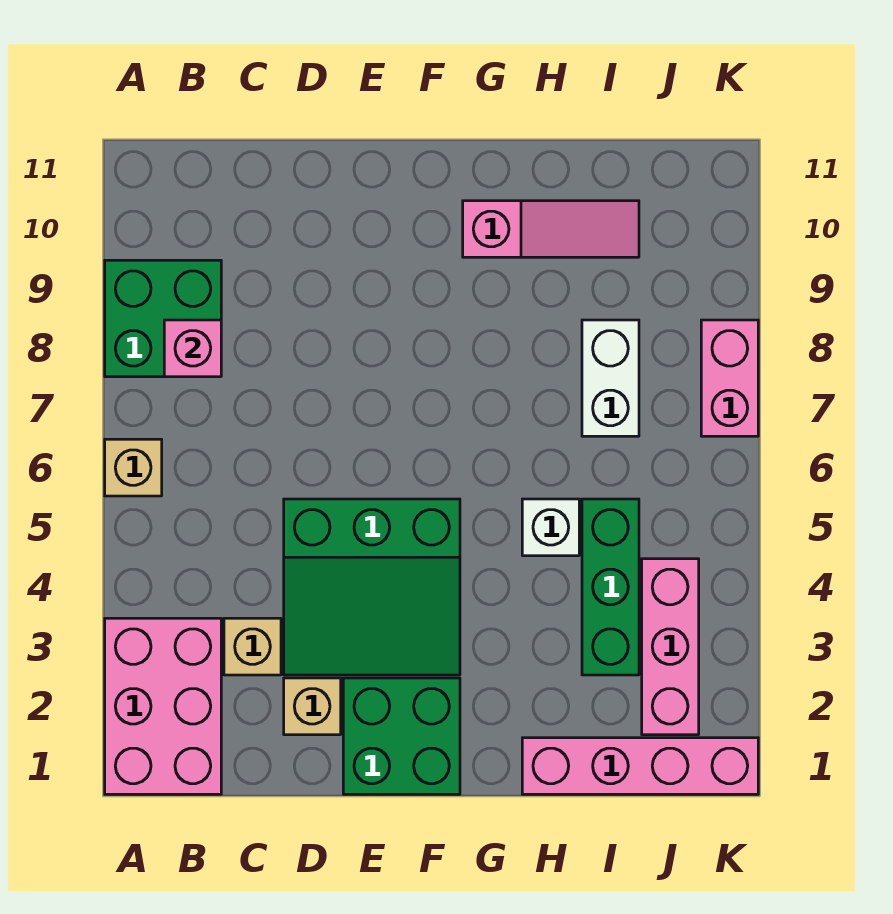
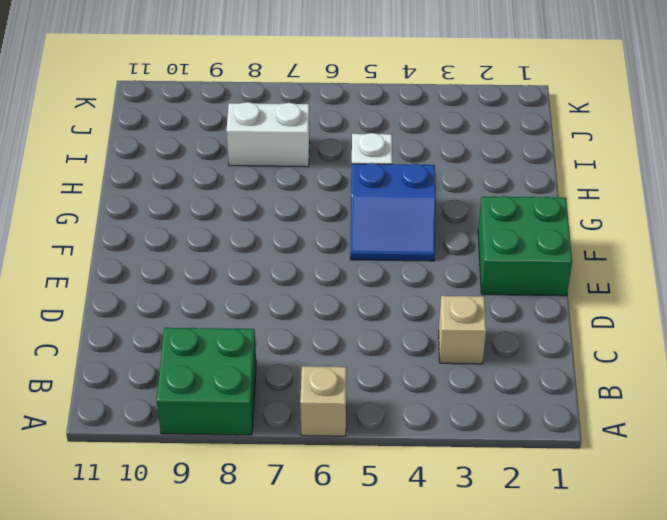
blue slope F4:G5 level 1 top G -> green slope D3:F5 level 1 top 5
none -> pink brick A1:B3 level 1
none -> tan brick D2 level 1
none -> pink slope G10:I10 level 1 top G

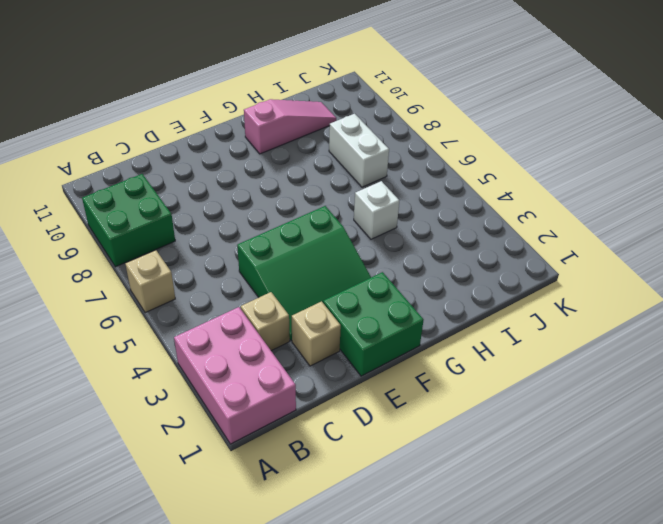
none -> pink brick H1:K1 level 1
none -> green brick I3:I5 level 1
none -> pink brick J2:J4 level 1

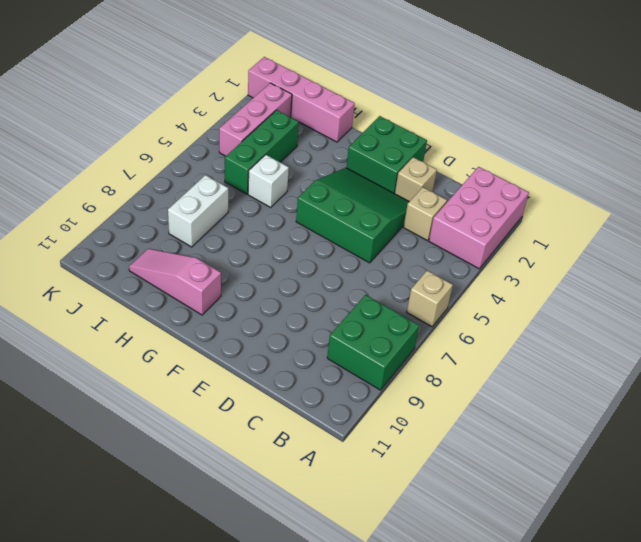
none -> pink brick K7:K8 level 1
none -> pink brick B8 level 2

